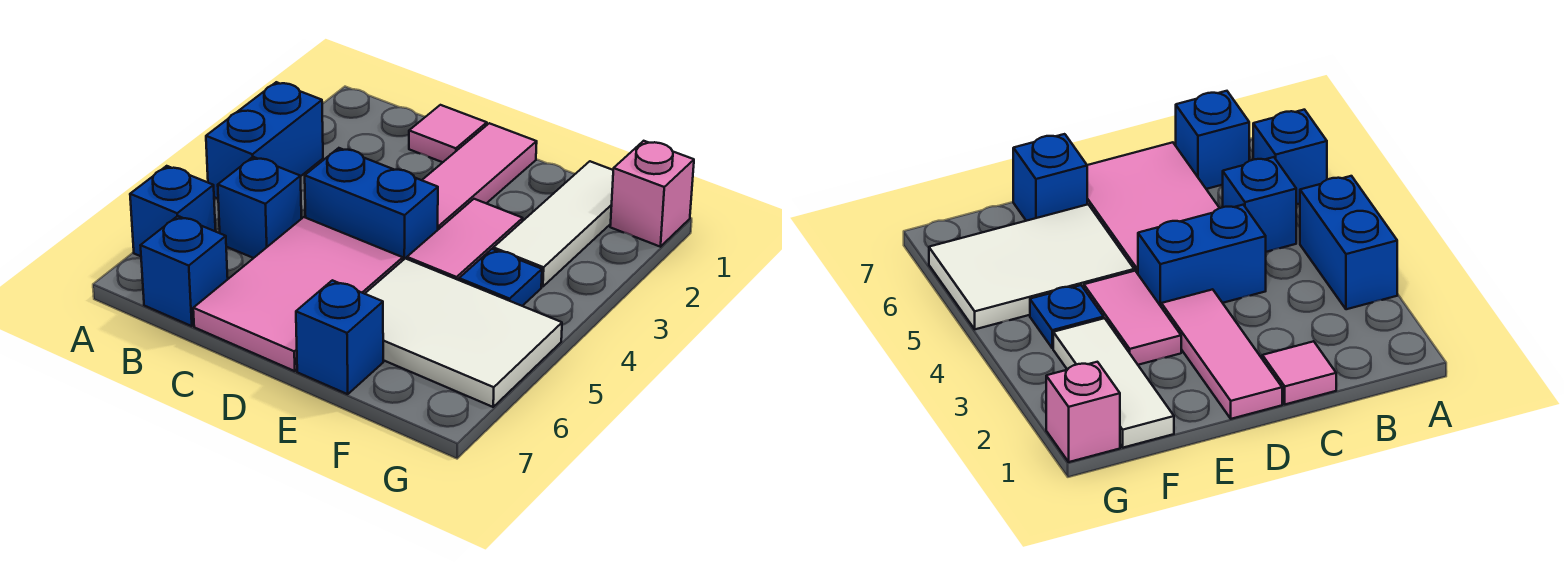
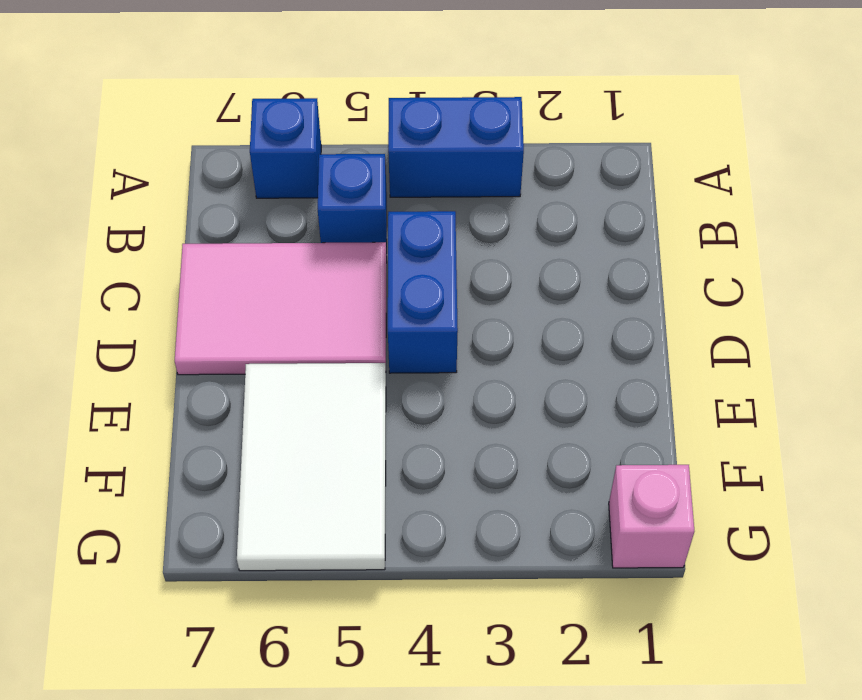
none -> blue brick B7 level 1
none -> pink tile C1 level 1
none -> pink tile D1:D3 level 1

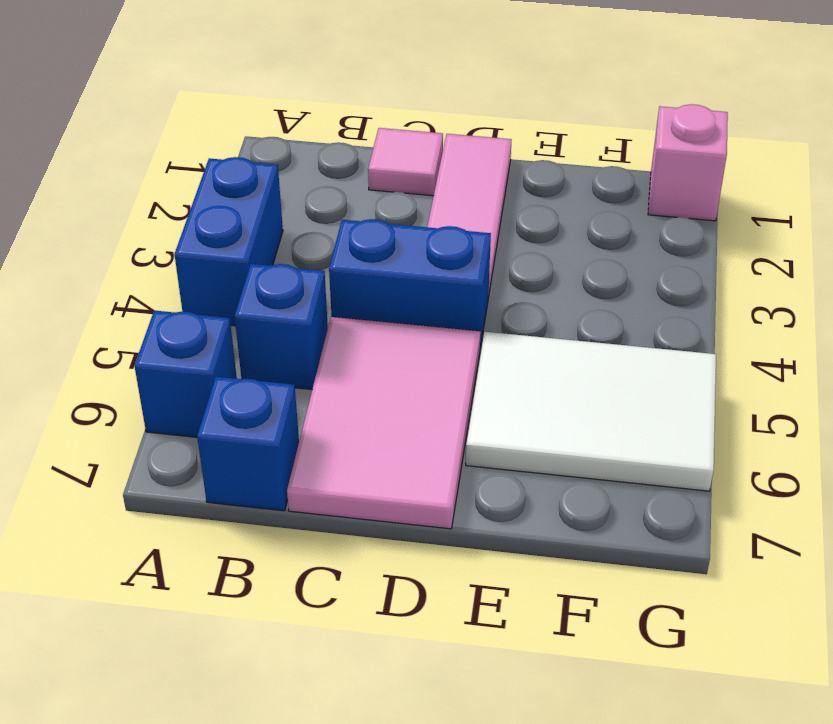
none -> pink tile E3:E4 level 1
none -> blue brick E7 level 1
none -> white tile F1:F3 level 1

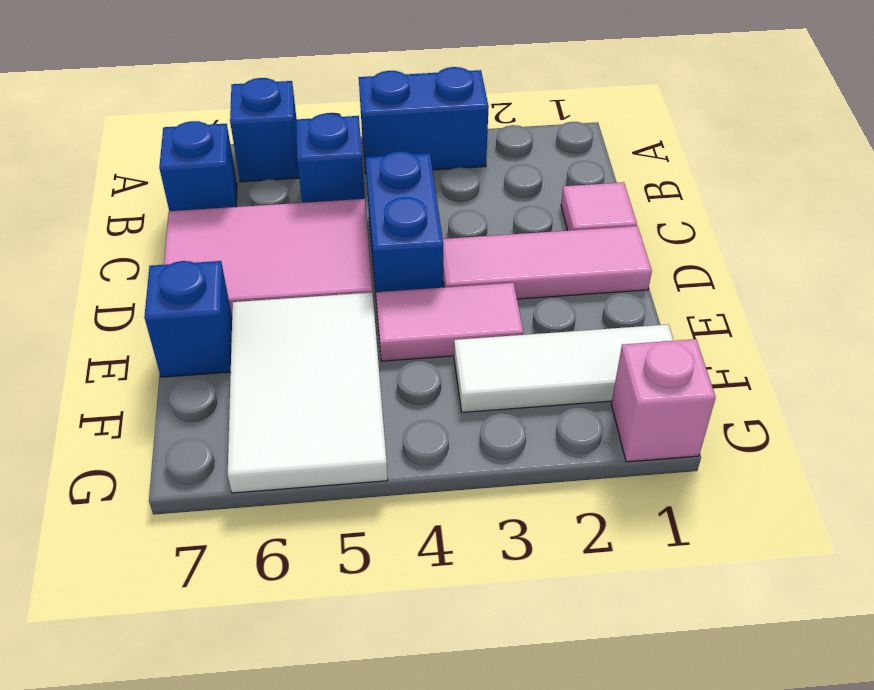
none -> blue plate F4 level 1

